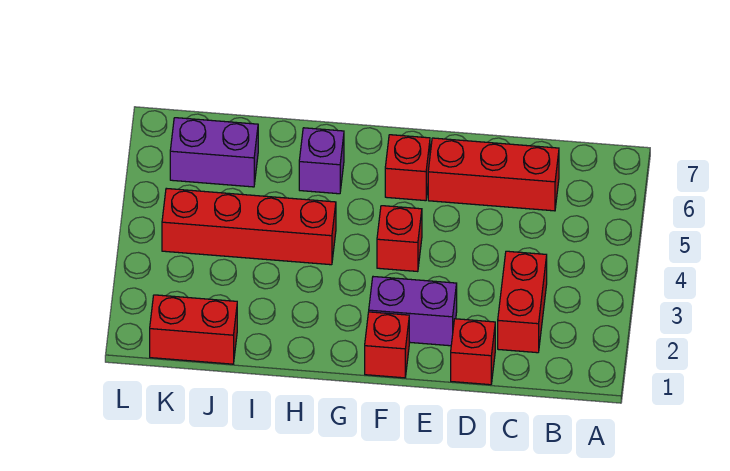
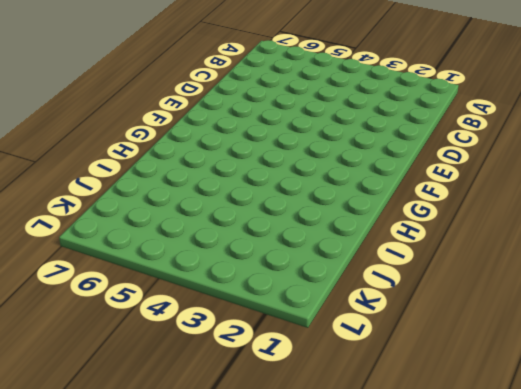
none -> red brick C2:C3 level 1
none -> red brick C6:E6 level 1

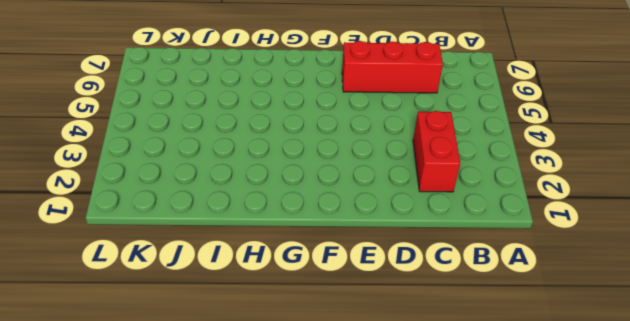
none -> red brick D1 level 1
none -> purple brick E2:F2 level 1

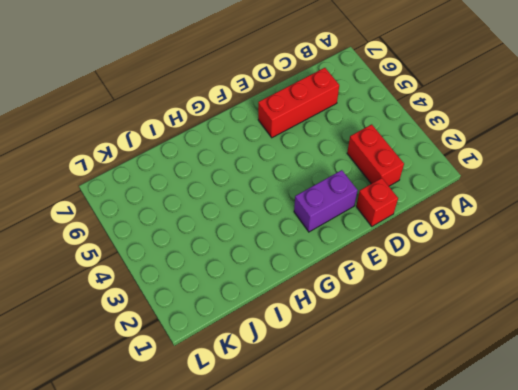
none -> red brick F1 level 1
none -> red brick F4 level 1

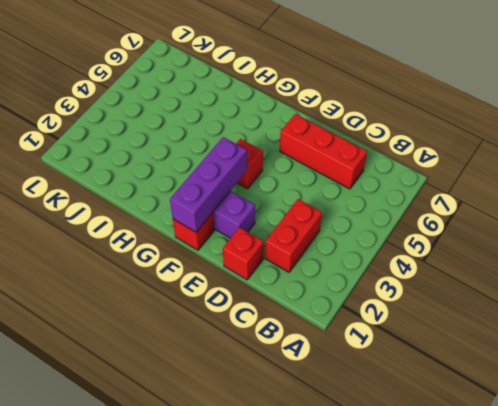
purple brick F1:F3 level 2 -> none
none -> red brick F6 level 1
none -> red brick H4:K4 level 1

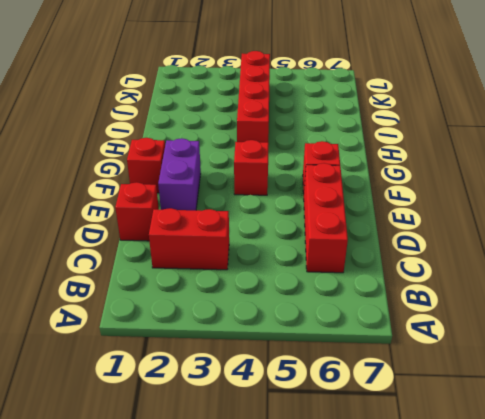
none -> purple brick H6 level 1
none -> red brick J1:K1 level 1

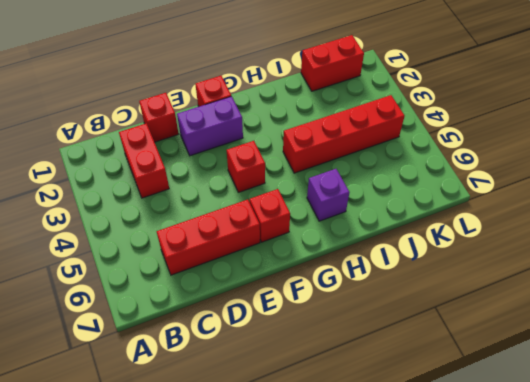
none -> purple brick J6:K6 level 1

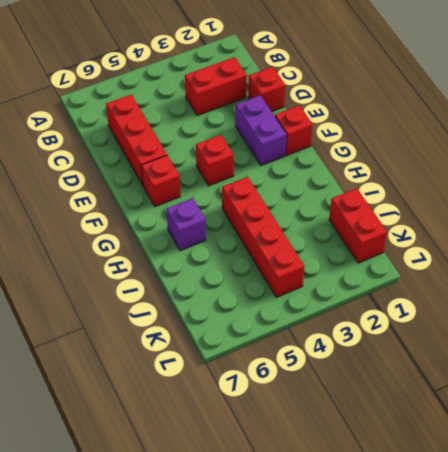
none -> purple brick J6:K6 level 1

